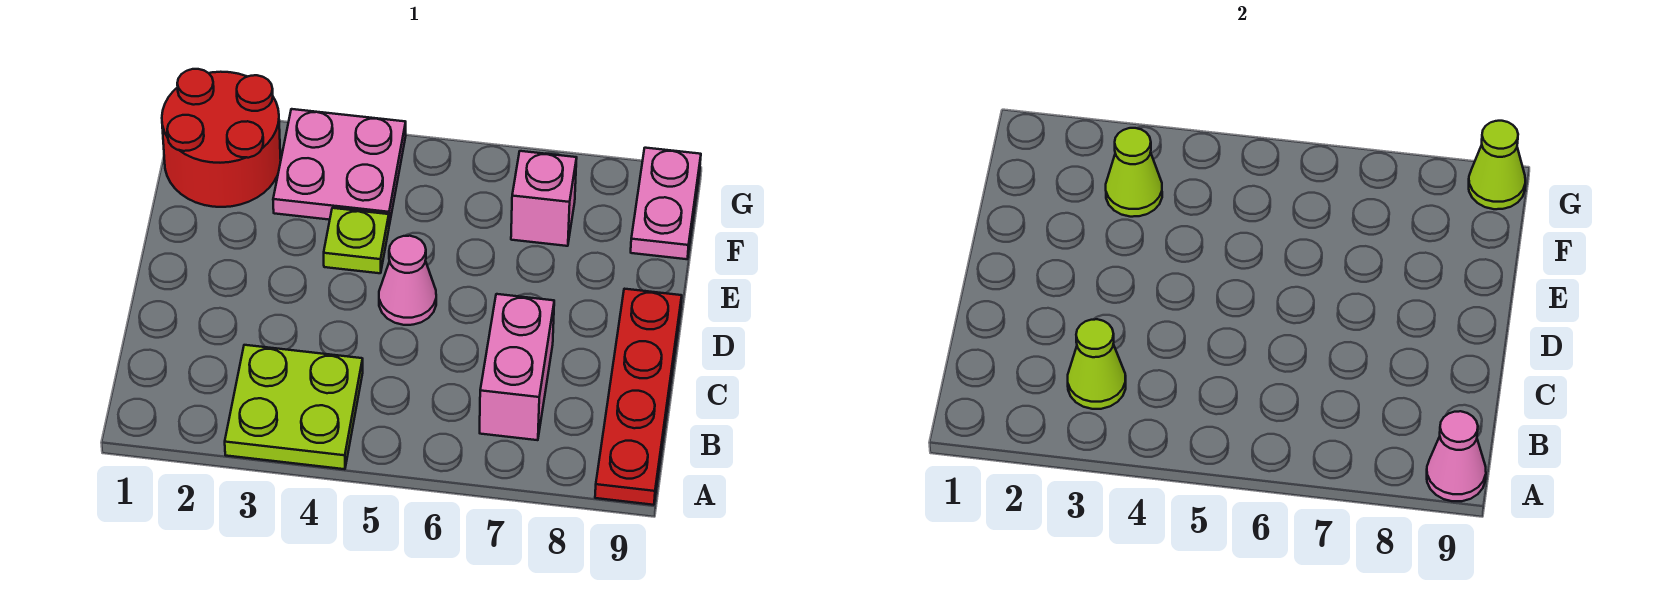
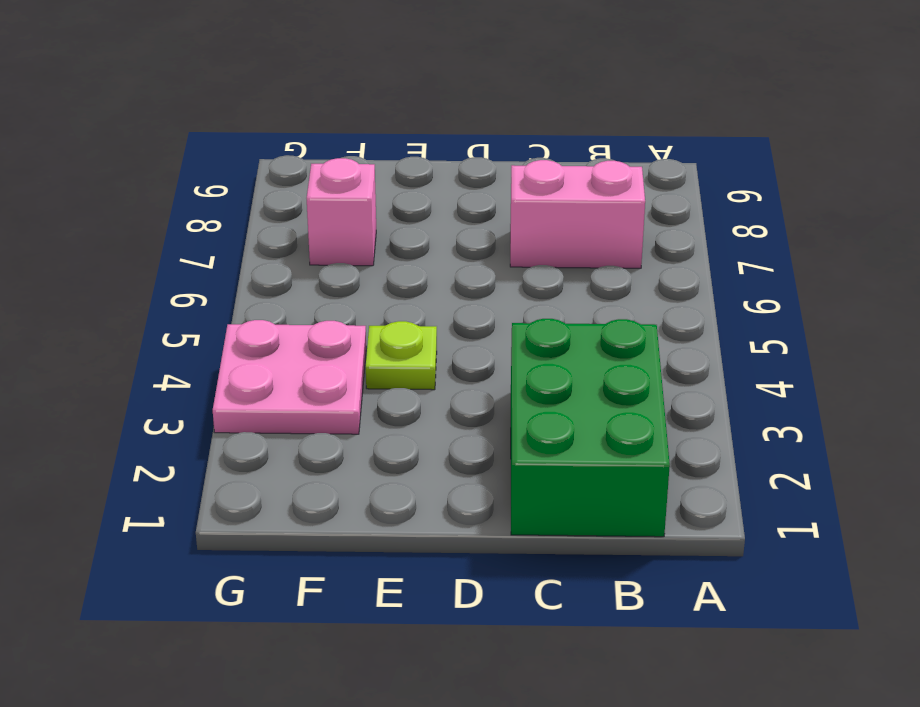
green brick B1:C3 level 1 -> lime plate A3:B4 level 1
none -> red plate A9:D9 level 1
none -> pink cone D5 level 1
none -> red round brick F1:G2 level 1

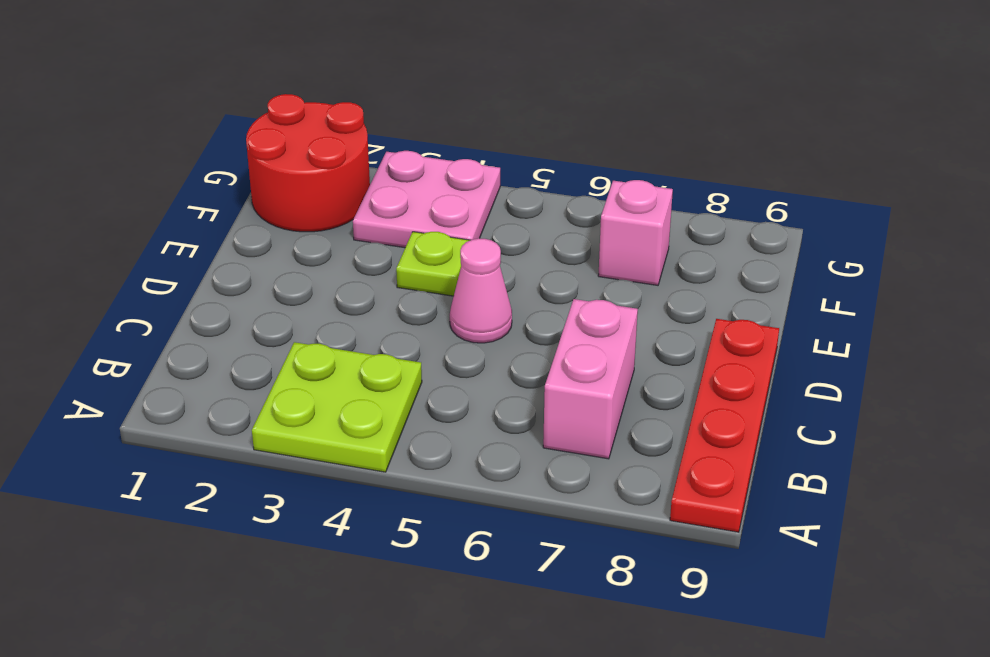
none -> pink plate F9:G9 level 1
none -> pink cone A9 level 2
none -> lime cone B3 level 2

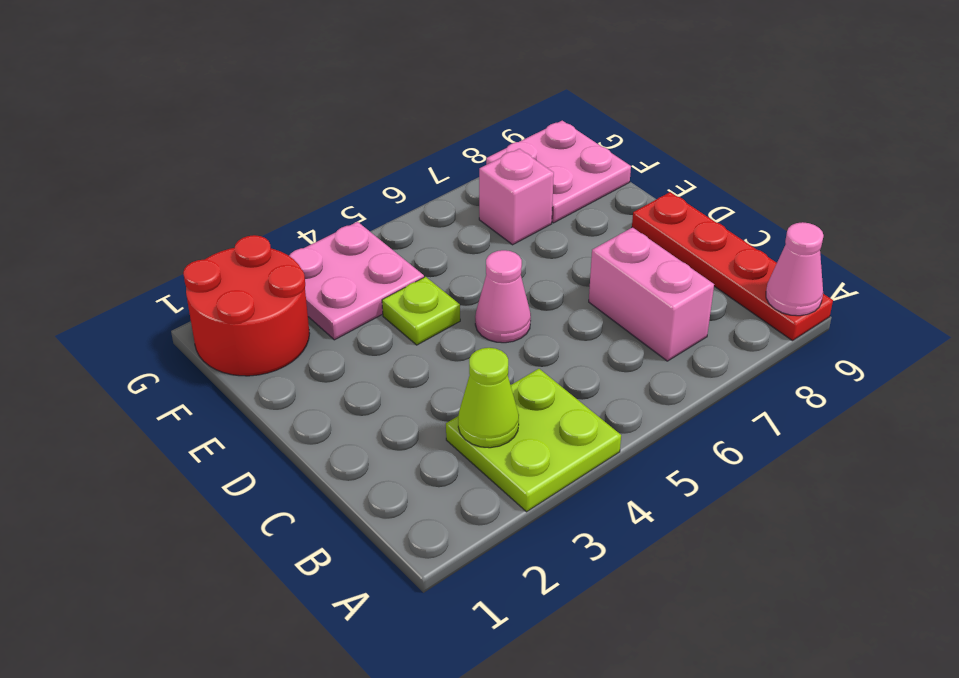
pink plate F8:G9 level 1 -> pink plate F9:G9 level 1
none -> lime cone F3 level 2
none -> lime cone G9 level 2

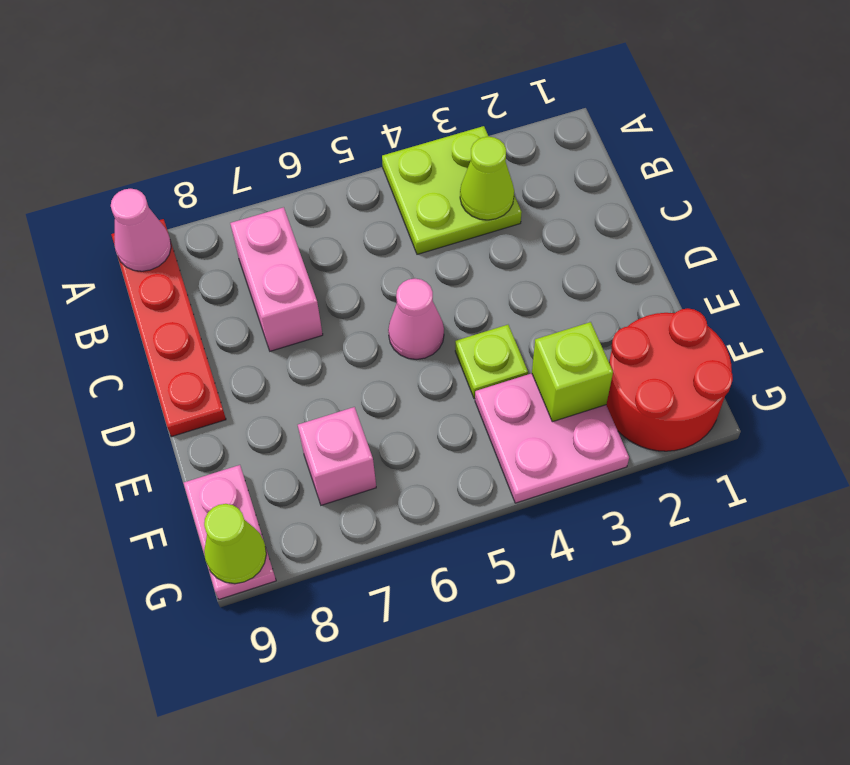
lime brick F3 level 2 -> lime cone F3 level 2

